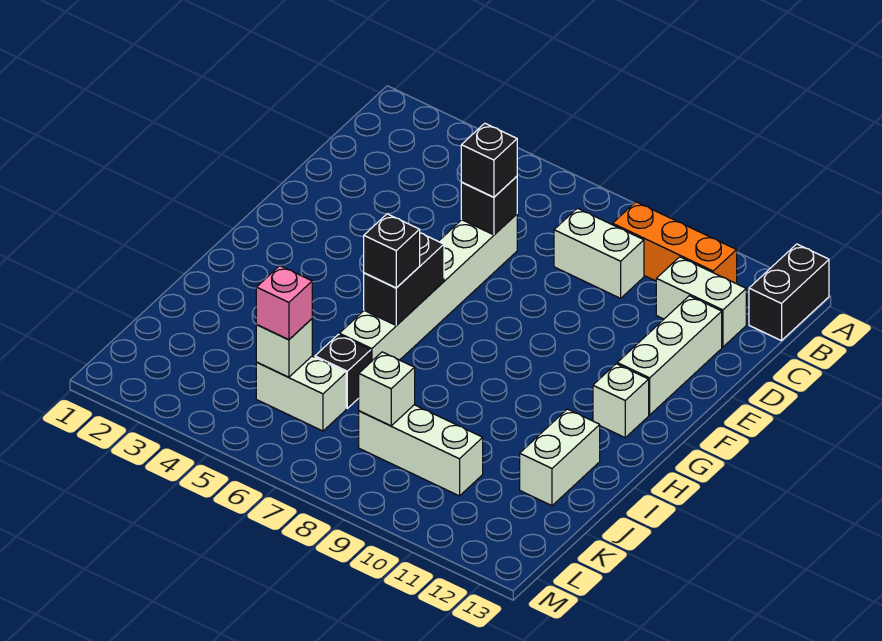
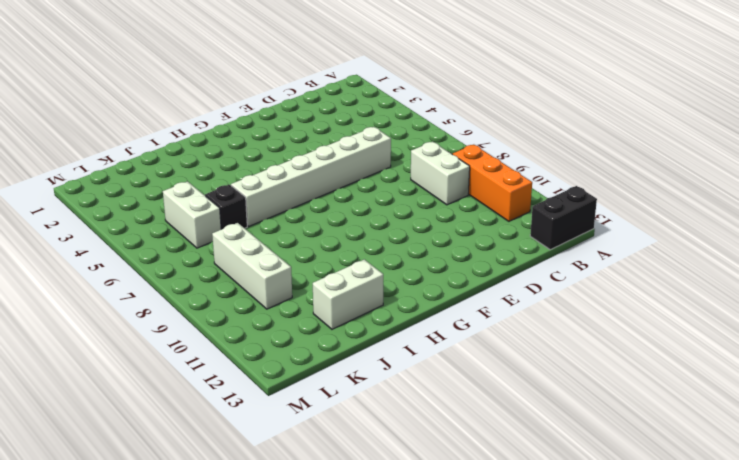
none -> white brick C11:C12 level 1
none -> white brick D12:F12 level 1
none -> white brick G12 level 1

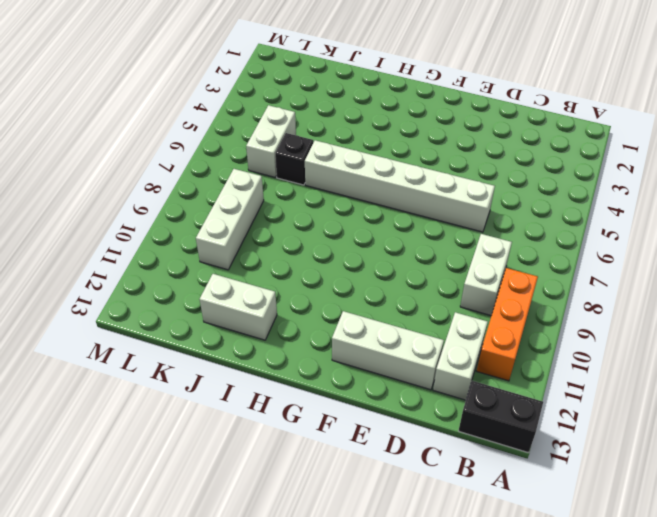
none -> white brick G12 level 1
none -> black brick D6 level 2
none -> black brick G6:H6 level 2

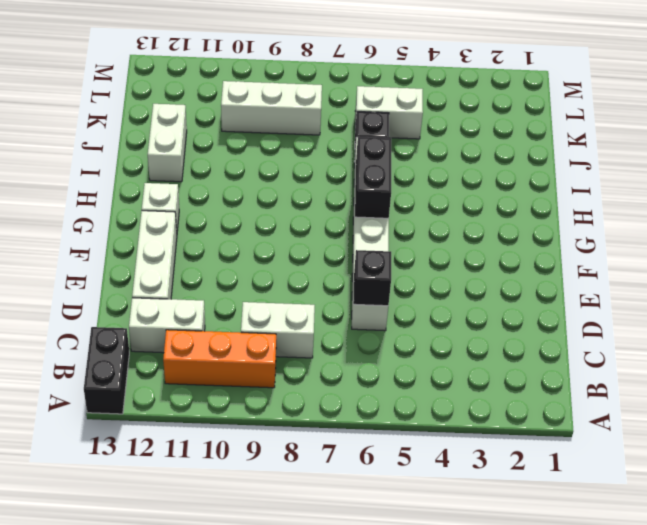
none -> white brick K5 level 2
none -> white brick K8 level 2
none -> black brick D6 level 3

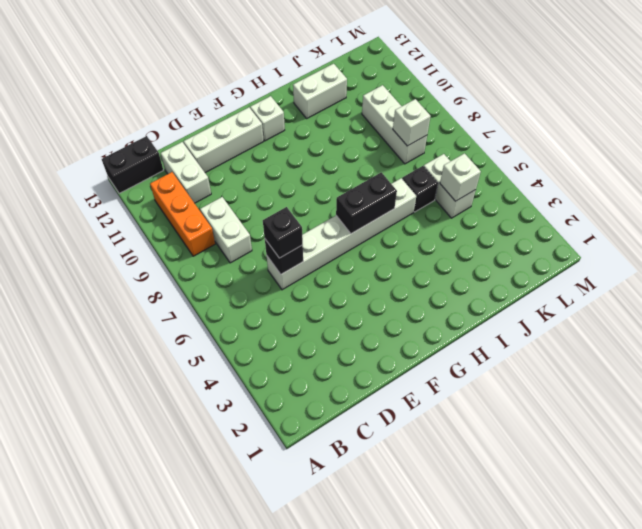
none -> black brick H6 level 3
none -> pink brick K5 level 3

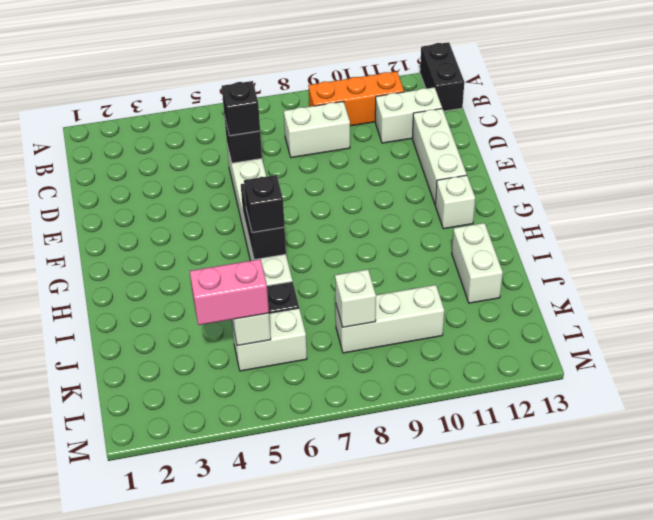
pink brick K4:K5 level 3 -> pink brick K5 level 3

